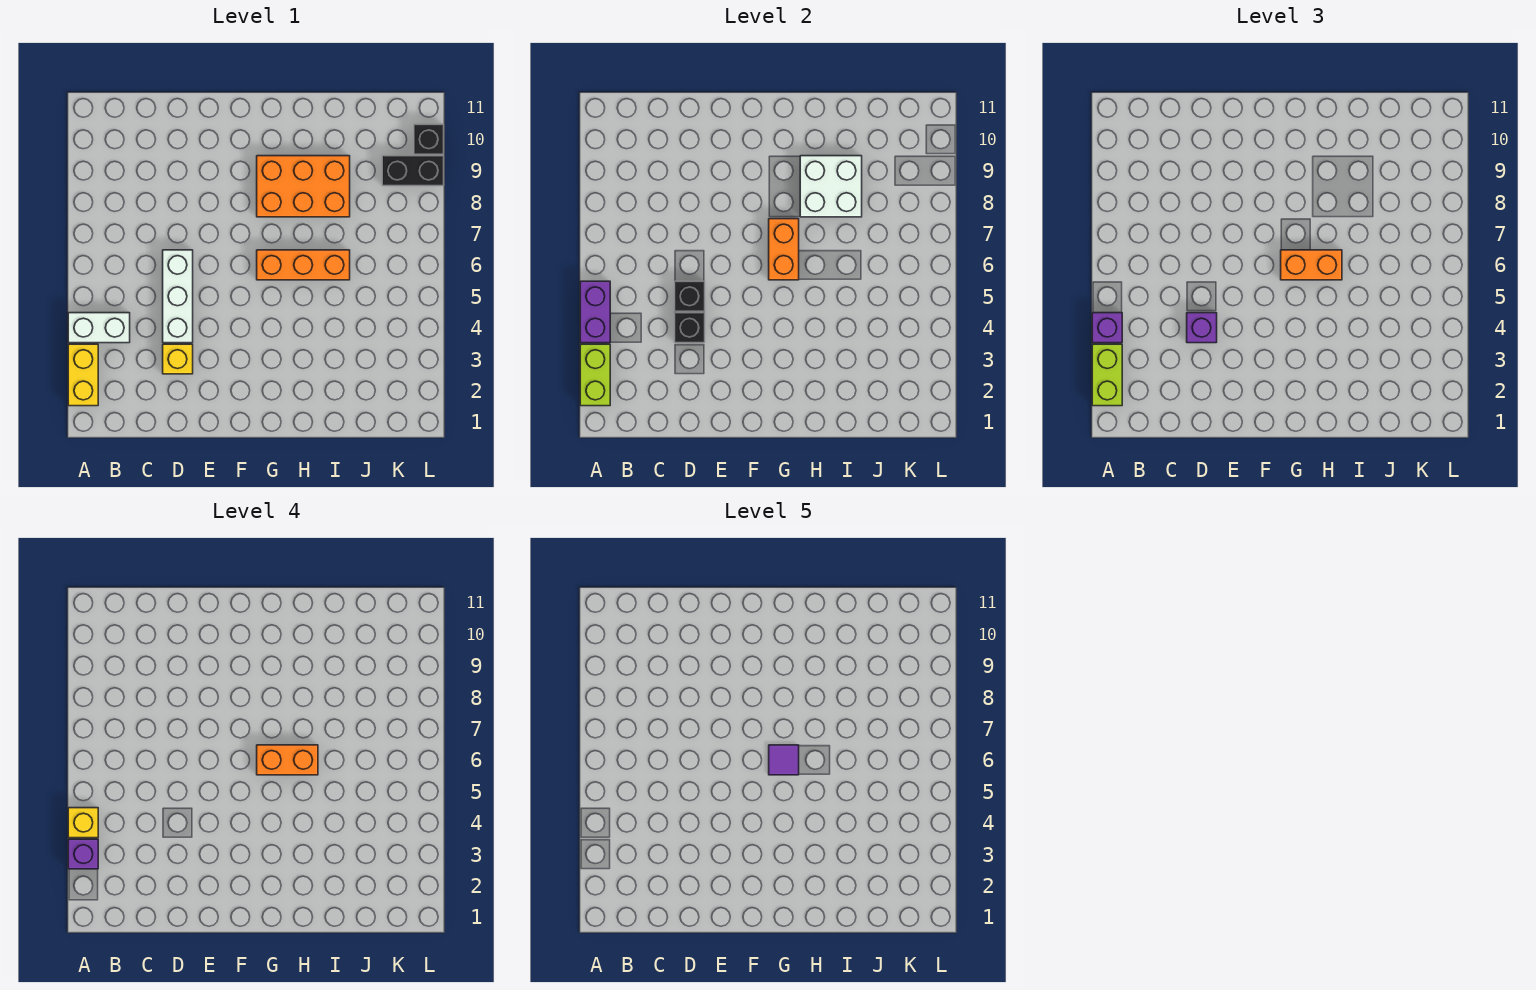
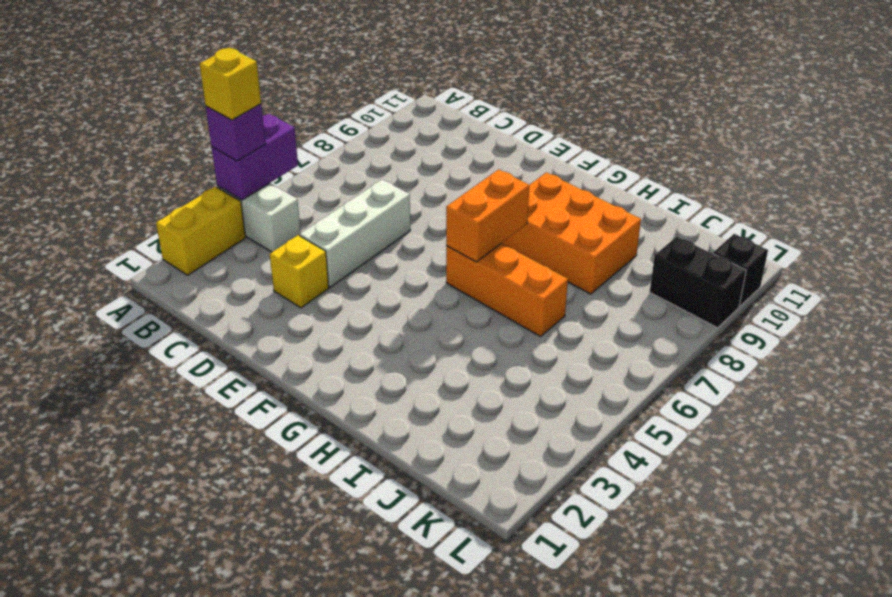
none -> lime brick A2:A3 level 2
none -> black brick D4 level 2
none -> black brick D5 level 2

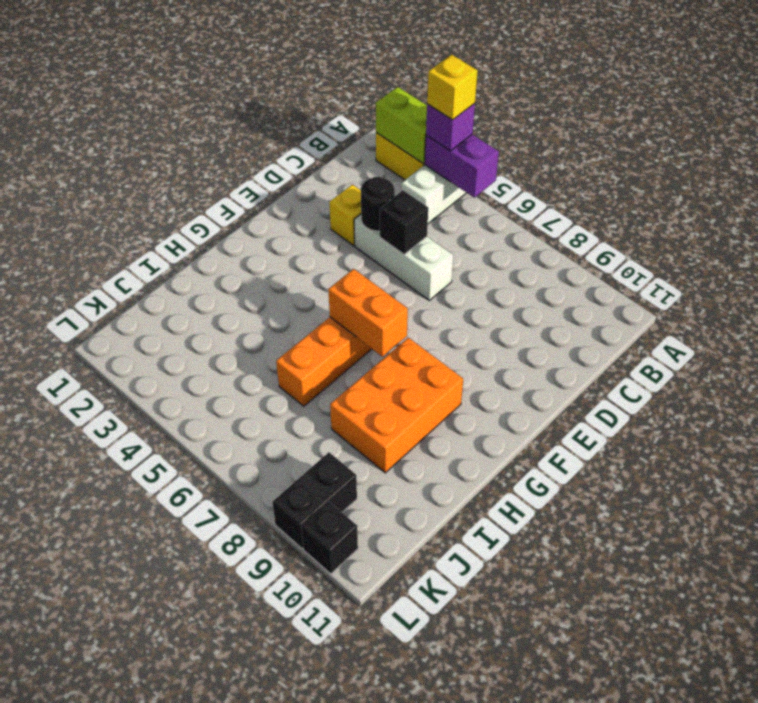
black round brick D4 level 2 -> black brick D4 level 2
none -> white brick H8:I9 level 2
none -> lime brick A2:A3 level 3
none -> purple brick D4 level 3

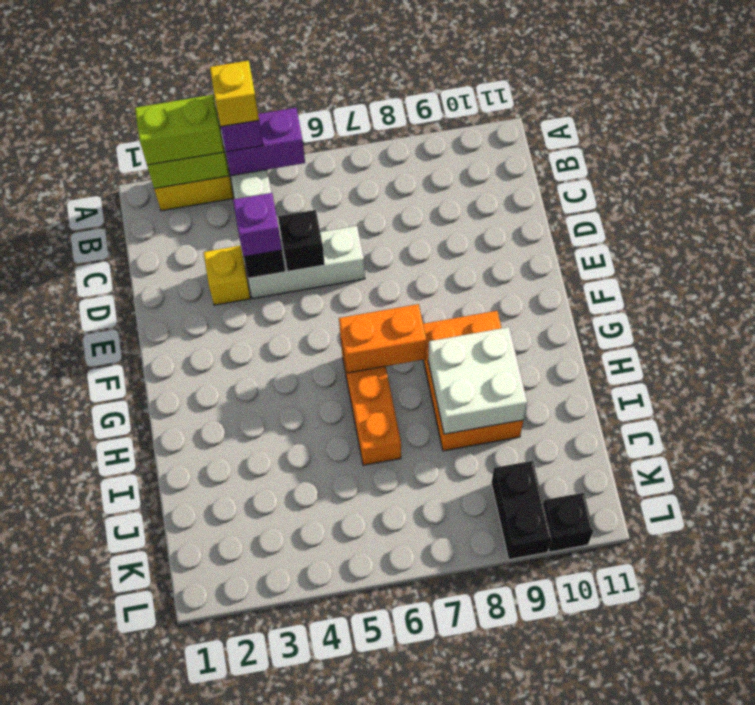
none -> orange brick G6:H6 level 3
none -> purple brick A3 level 4
none -> orange brick G6:H6 level 4

